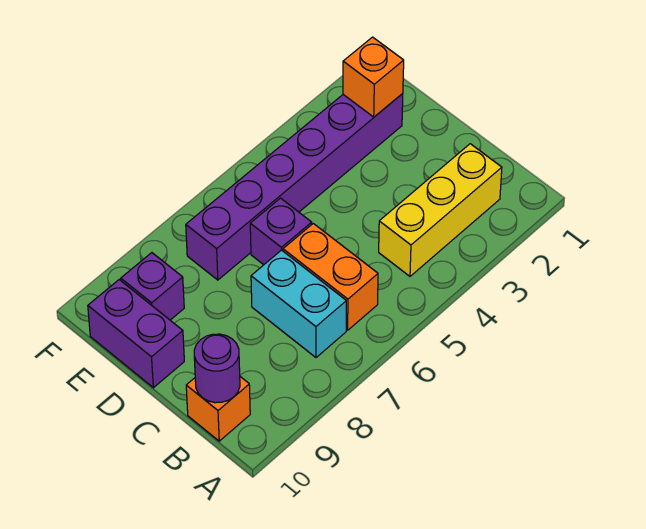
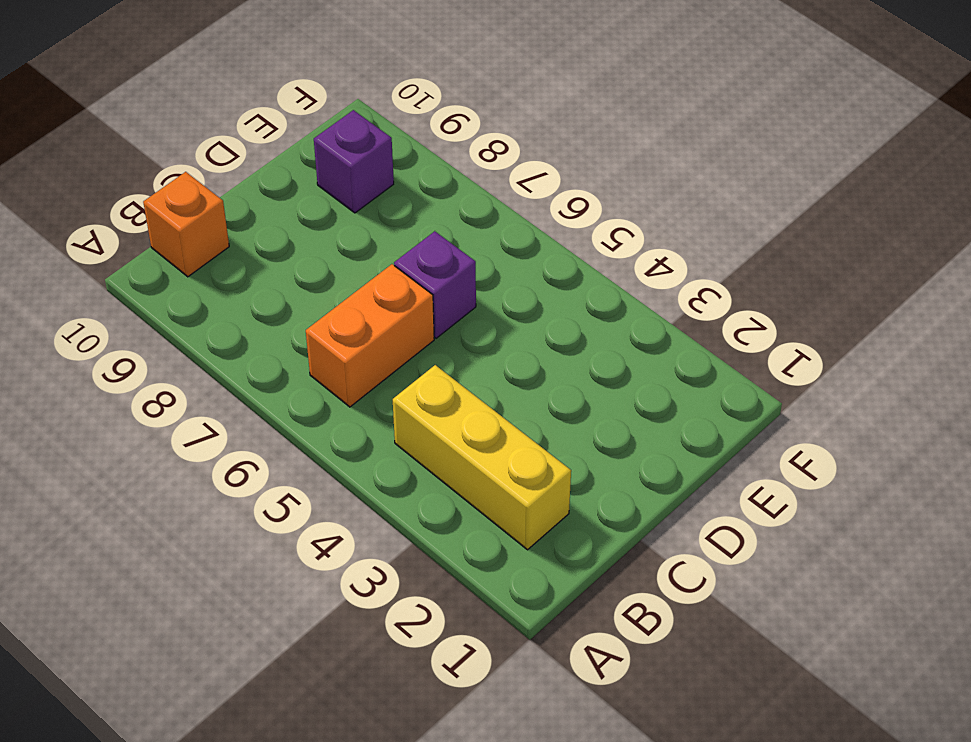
none -> cyan brick B7:C7 level 1
none -> purple brick D10:E10 level 1

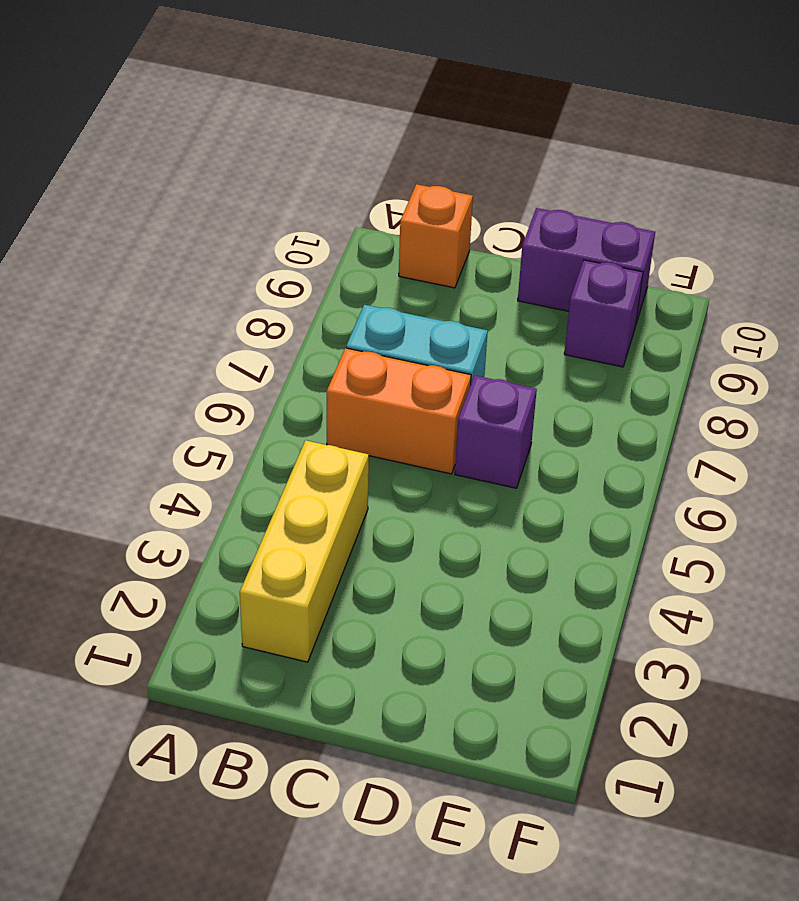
none -> purple brick E2:E7 level 1
none -> purple round brick B10 level 2

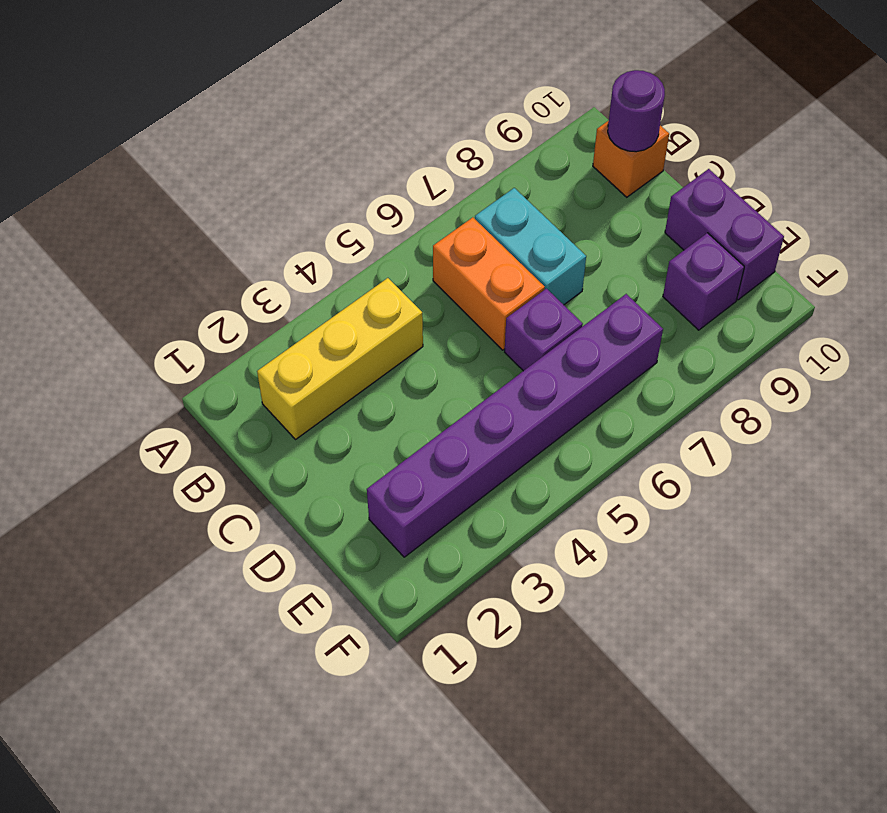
none -> orange brick E2 level 2

